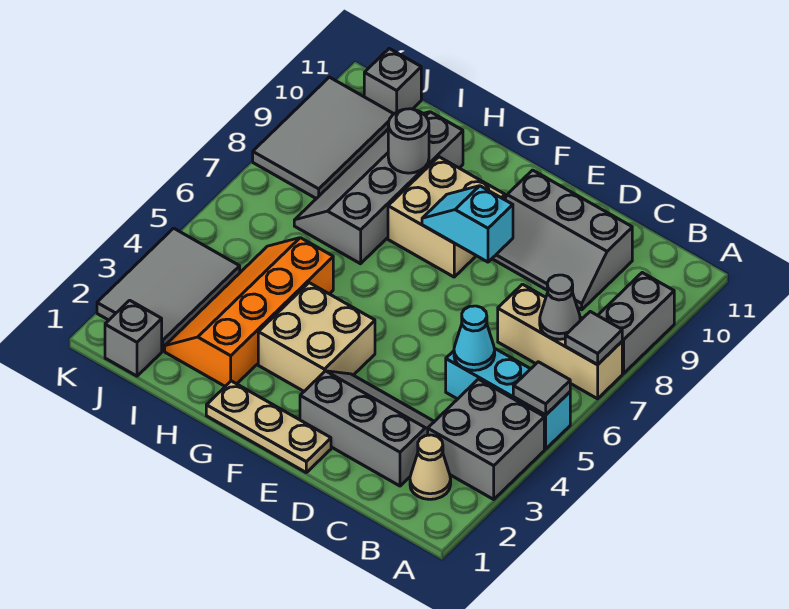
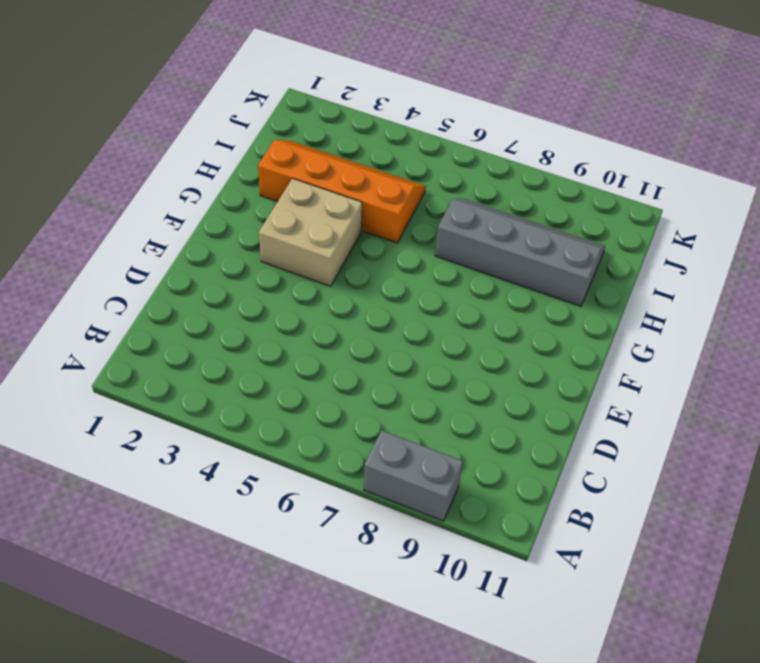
none -> grey brick A3:B4 level 1
none -> cyan brick A5:C5 level 1
none -> tan brick A7:C7 level 1

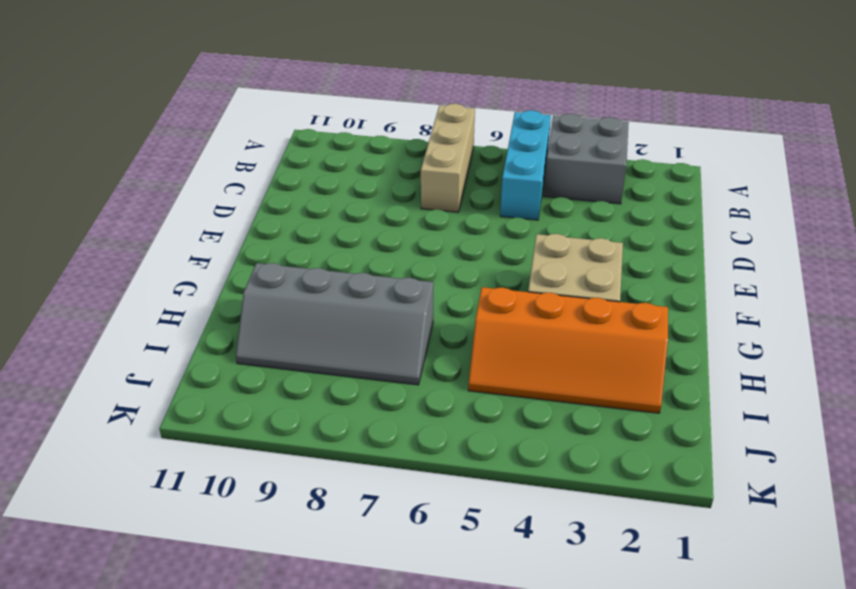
none -> grey brick A8:A9 level 1
none -> tan cone B2 level 1
none -> grey slope C2:E3 level 1 top 2

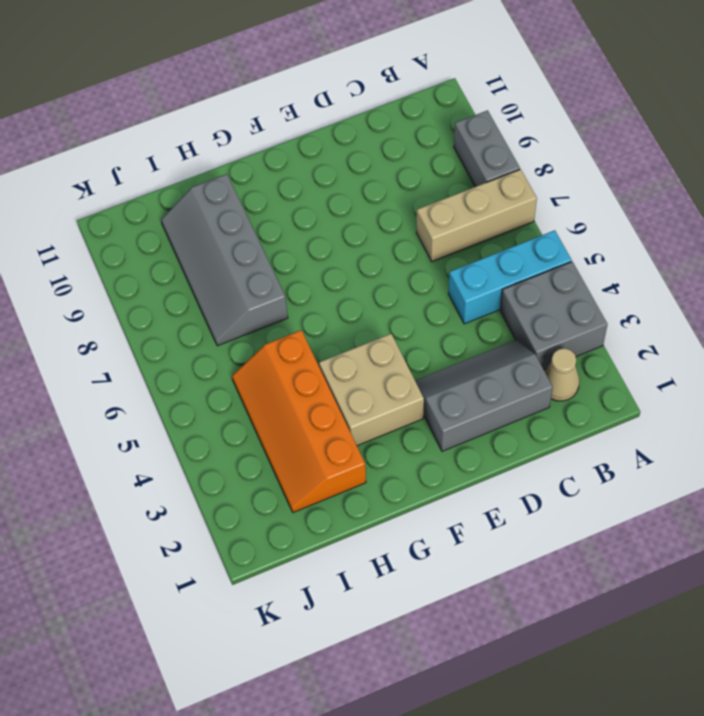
none -> grey slope C9:E10 level 1 top 10
none -> tan plate E1:G1 level 1
none -> tan brick F8:G9 level 1

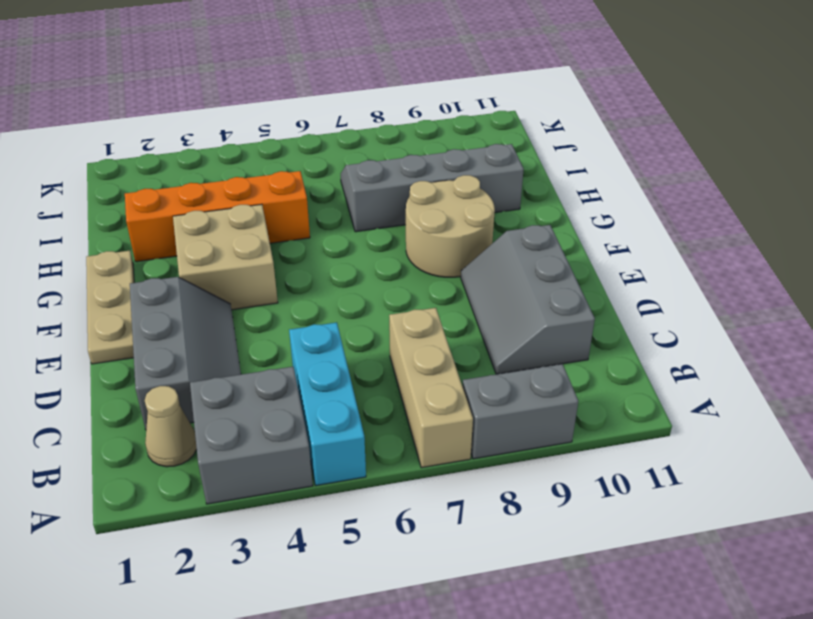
tan round brick F8:G9 level 1 -> tan brick F8:G9 level 1
none -> grey brick J1 level 1
none -> grey tile J2:K4 level 1
none -> grey tile J8:K10 level 1

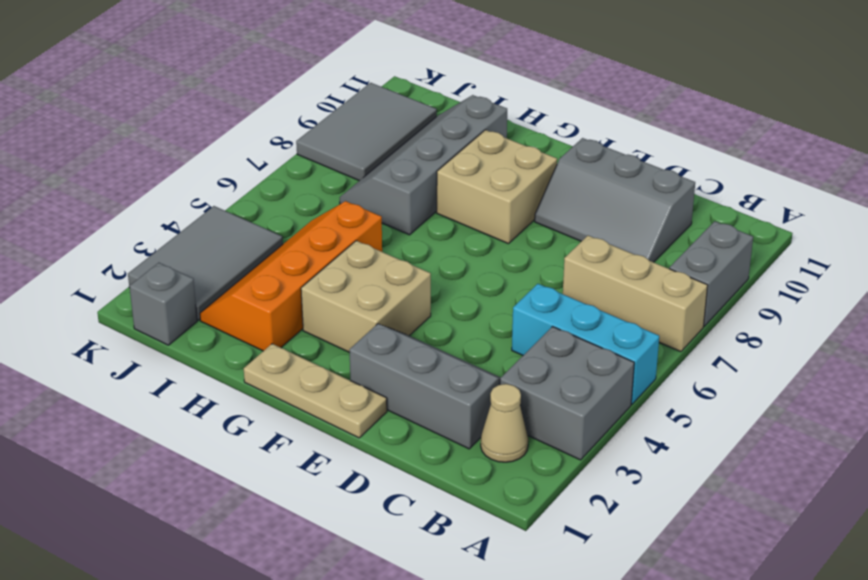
none -> grey brick J11 level 1
none -> grey tile A5 level 2
none -> grey tile A7 level 2

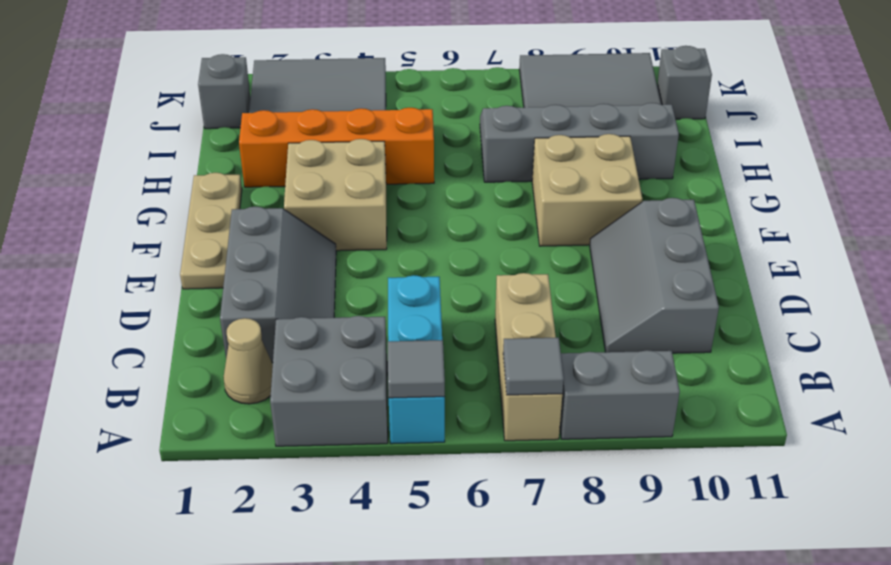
none -> grey cone B7 level 2
none -> cyan cone C5 level 2
none -> cyan slope E8:F8 level 2 top E

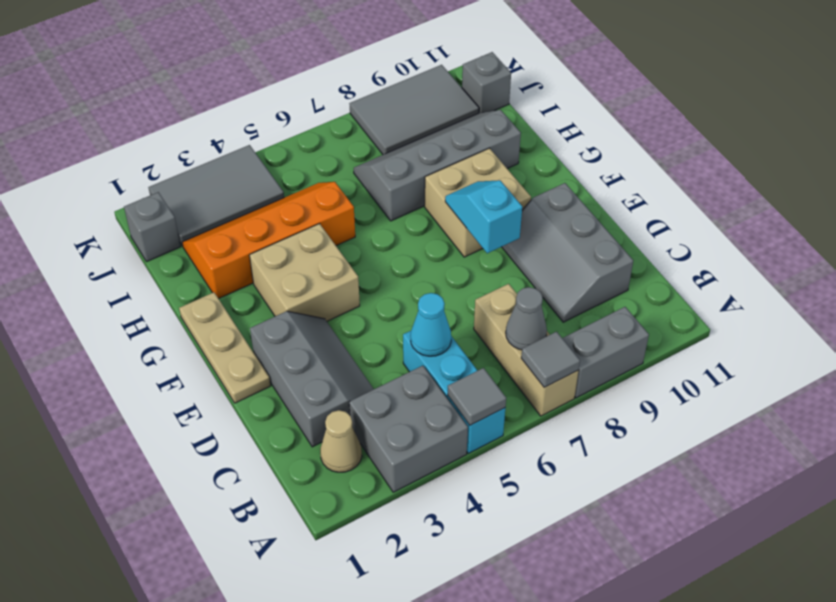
none -> grey round brick H9 level 2

